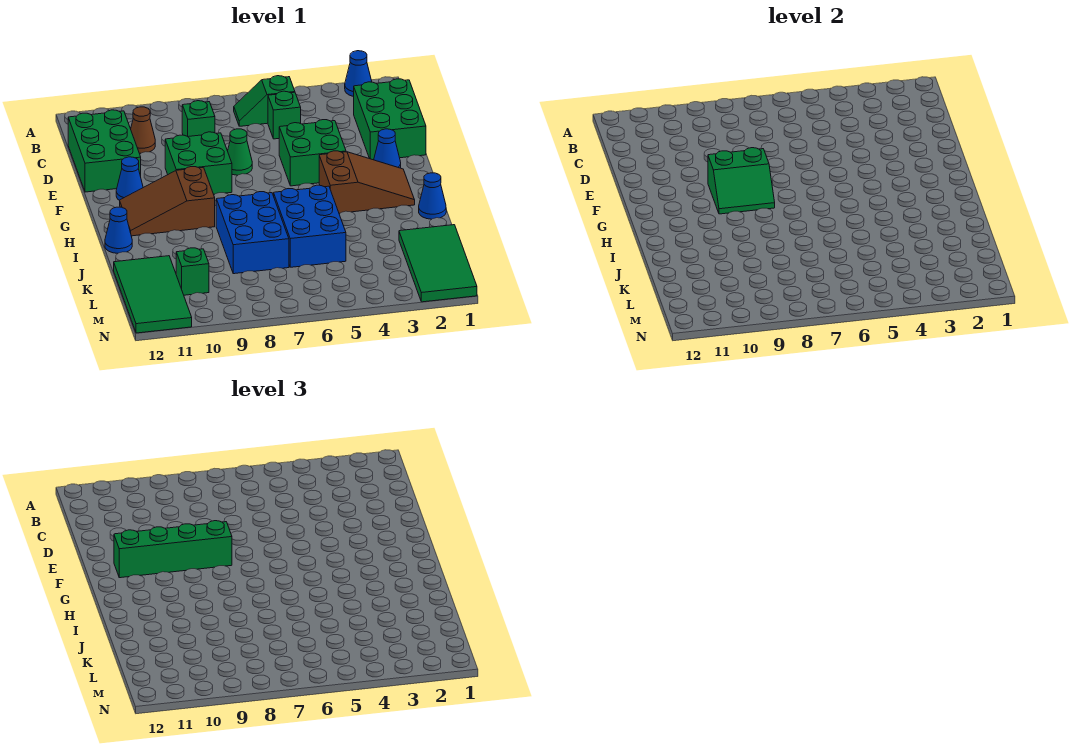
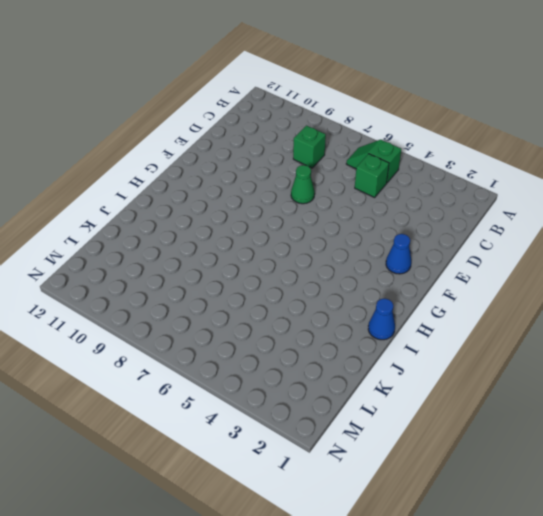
none -> blue cone A2 level 1
none -> green brick C1:E2 level 1
none -> brown cone C10 level 1

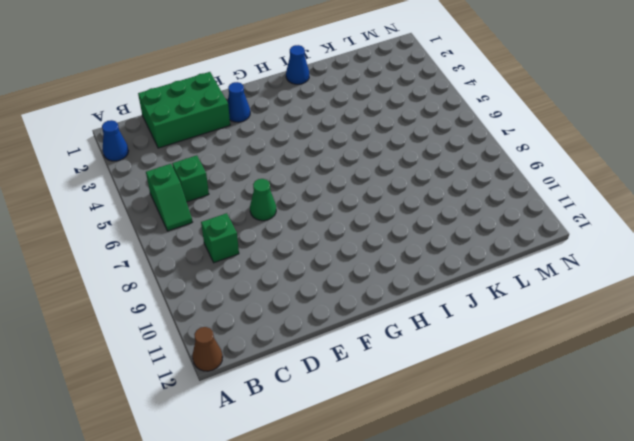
brown cone A12 level 1 -> brown cone C10 level 1
none -> green brick C11:E12 level 1
none -> green brick E4:F5 level 1
none -> green brick E8:F9 level 1

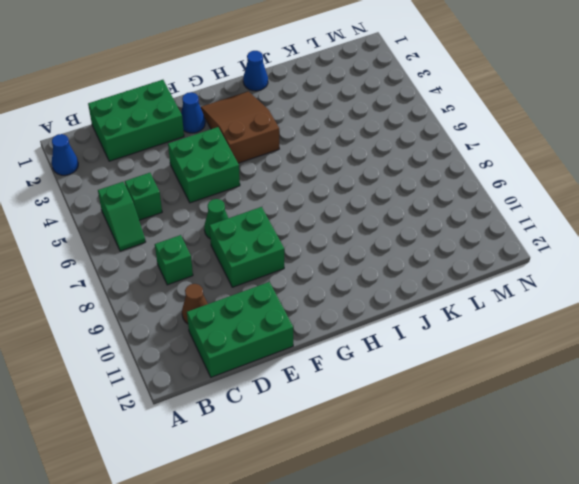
none -> blue cone F11 level 1
none -> brown slope G9:H11 level 1 top 9
none -> blue brick I5:K6 level 1

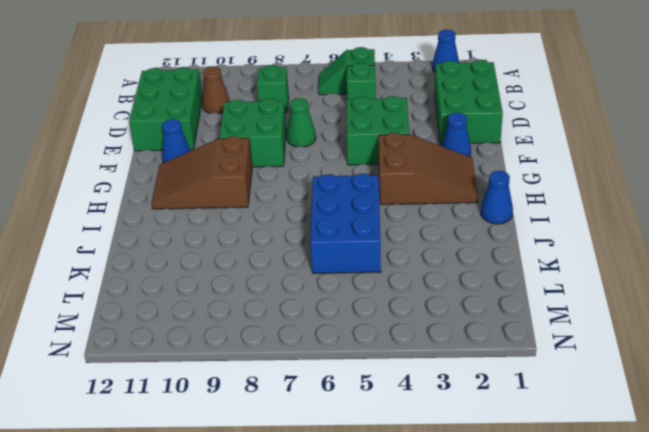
none -> blue brick I7:K8 level 1
none -> blue cone I12 level 1
none -> green tile K1:N2 level 1

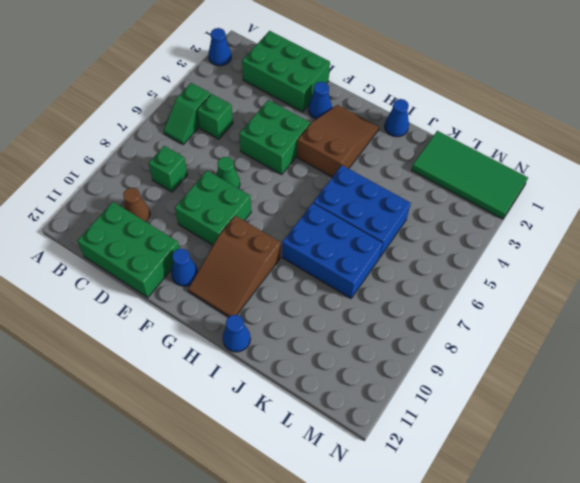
none -> green tile K11:N12 level 1
none -> green brick L10 level 1
none -> green slope F8:G9 level 2 top F

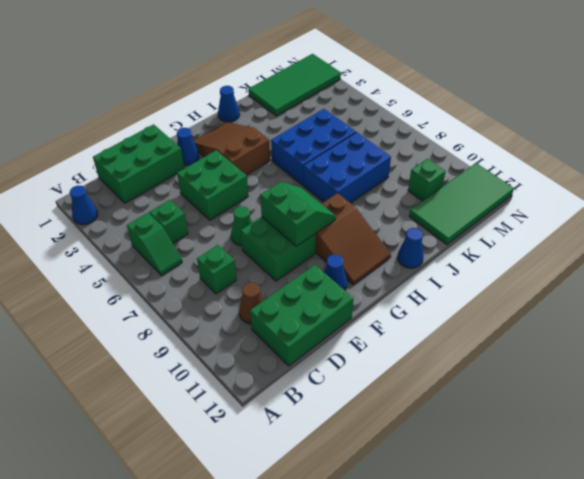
none -> green brick F8:F11 level 3

